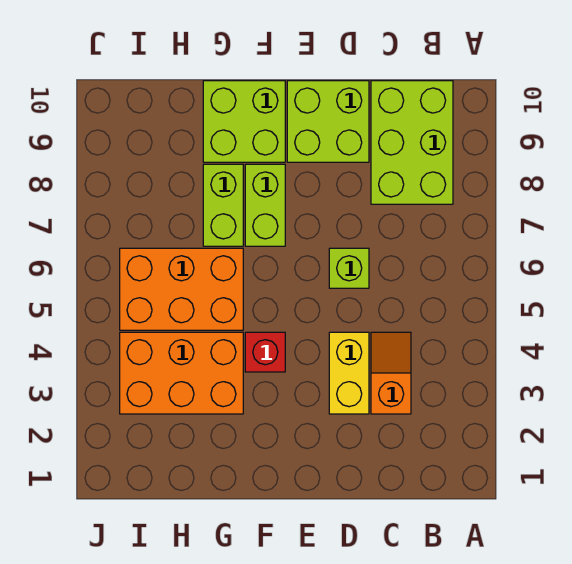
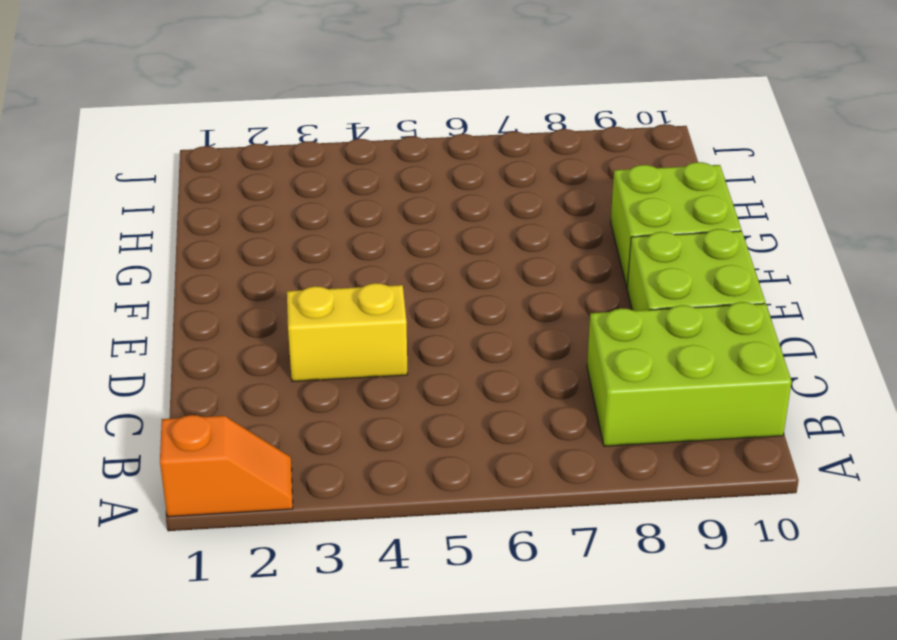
orange slope A1:A2 level 1 top 1 -> orange slope C3:C4 level 1 top 3
none -> lime brick D6 level 1
none -> red brick F4 level 1

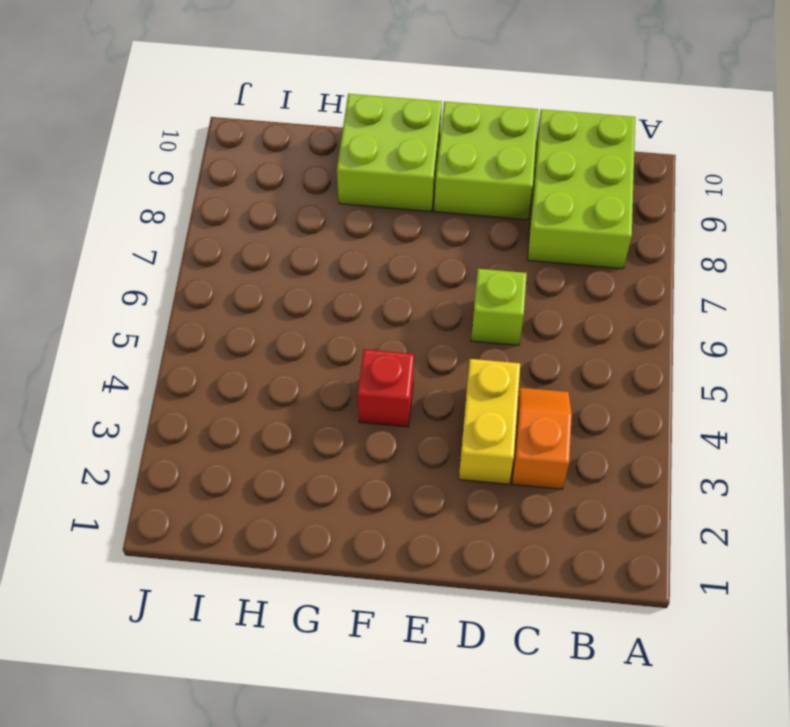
none -> lime brick F7:F8 level 1
none -> orange brick G3:I4 level 1

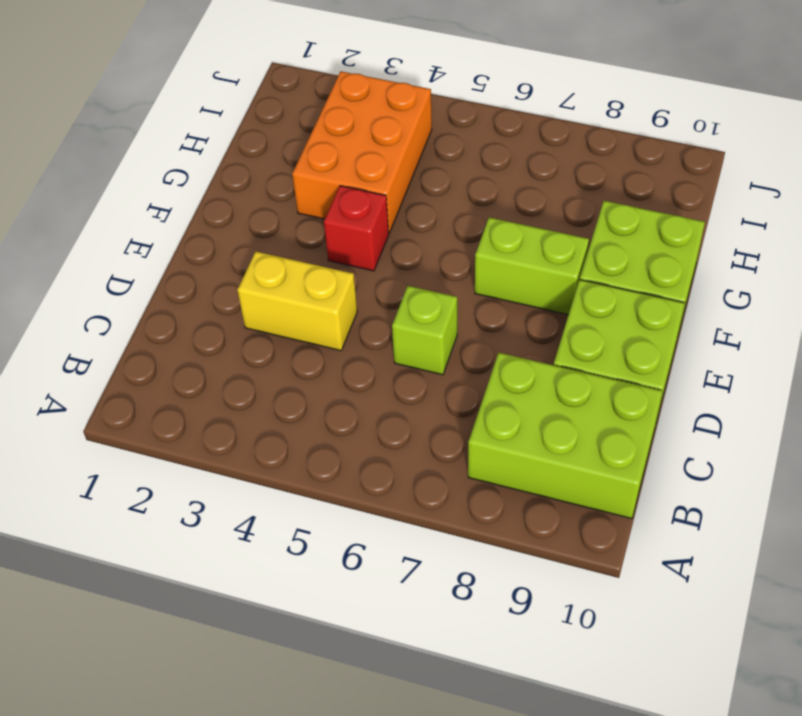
none -> orange slope C3:C4 level 1 top 3
none -> orange brick G5:I6 level 1

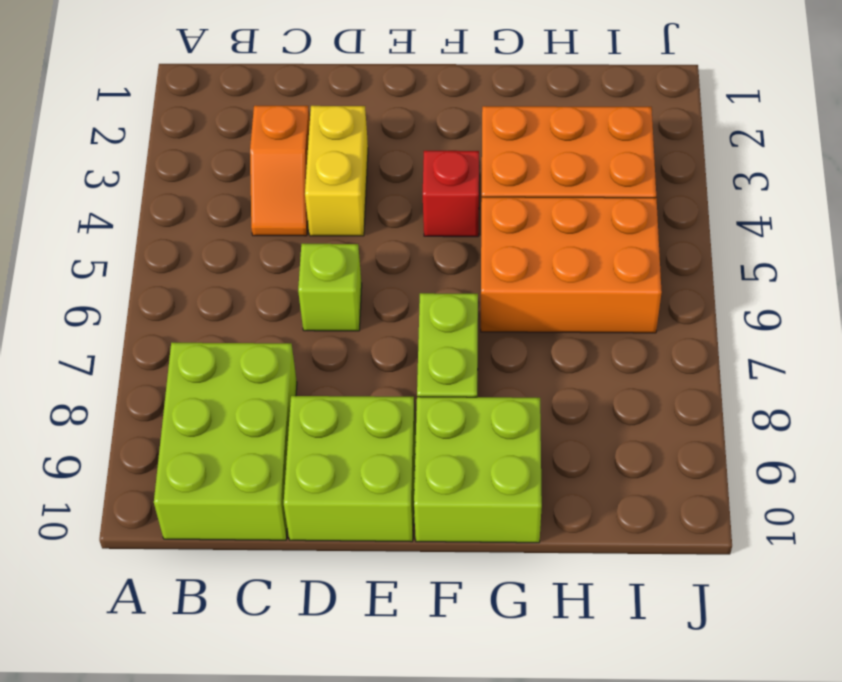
none -> lime brick G7:G8 level 1

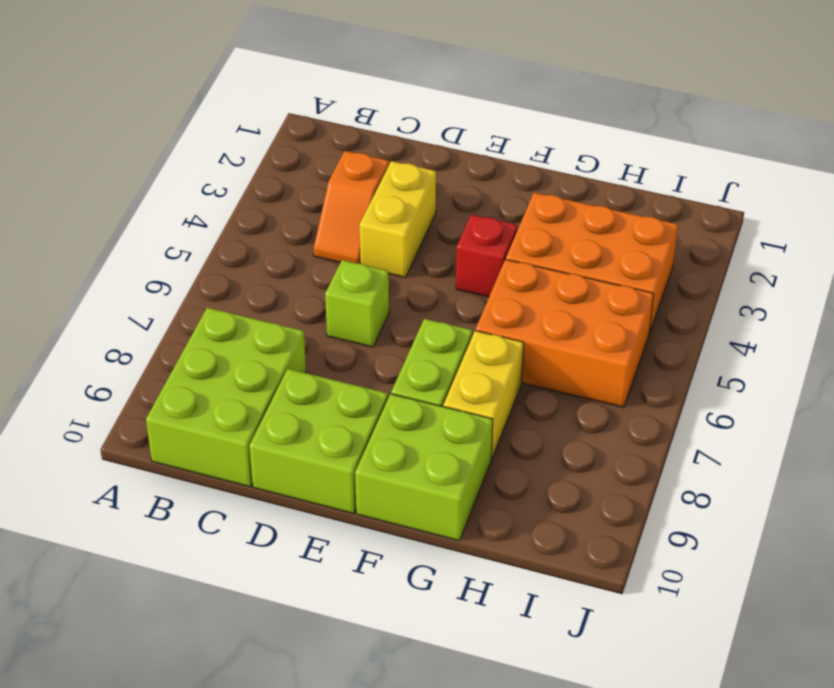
yellow brick G7:G8 level 1 -> lime brick G7:G8 level 1

